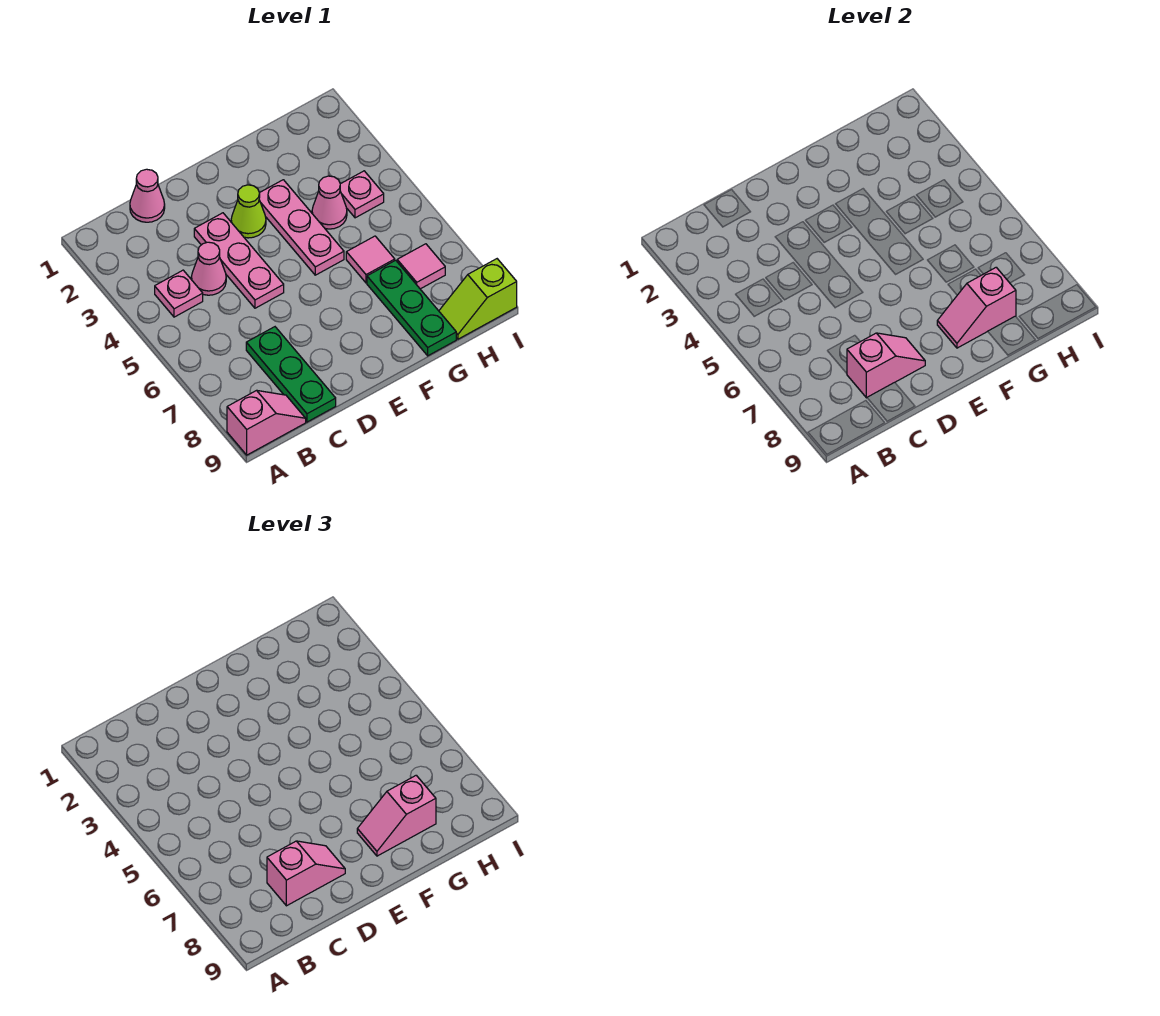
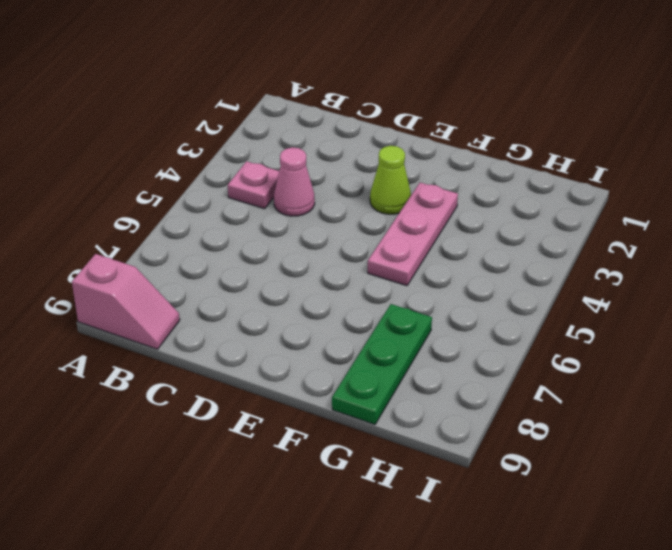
none -> pink cone C1 level 1
none -> green plate C7:C9 level 1
none -> pink plate D3:D5 level 1

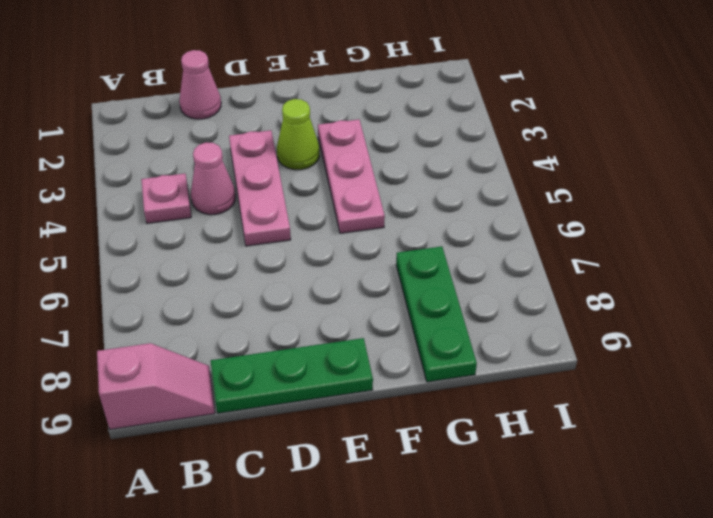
green plate C9:E9 level 1 -> green plate C7:C9 level 1
none -> pink cone G4 level 1
none -> pink tile G6 level 1
none -> pink plate H4 level 1

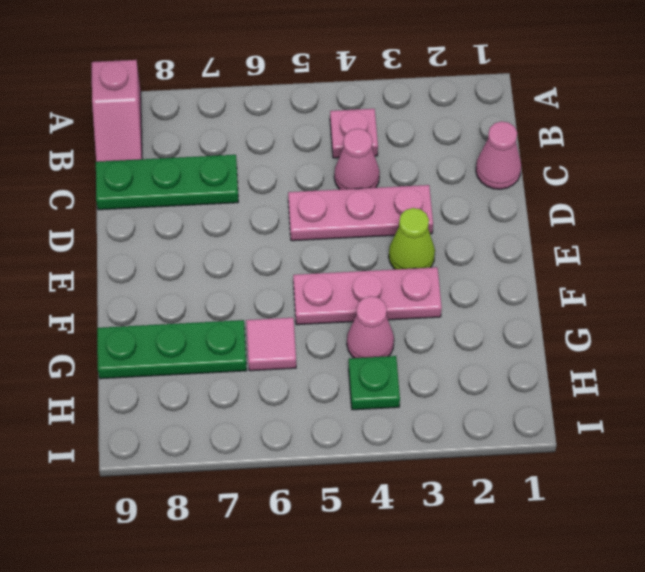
green plate H4 level 1 -> pink plate H4 level 1
none -> pink tile H7 level 1
none -> lime slope H9:I9 level 1 top I
none -> pink slope C8:D8 level 2 top C

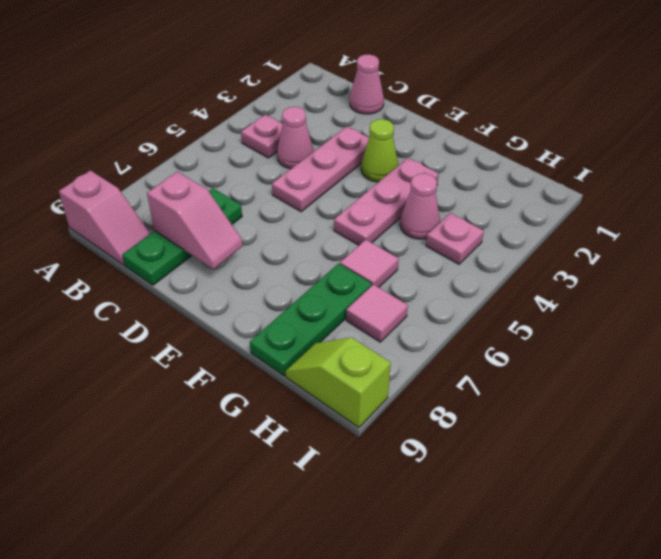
none -> pink slope F8:G8 level 2 top G
none -> pink slope C8:D8 level 3 top C
none -> pink slope F8:G8 level 3 top G

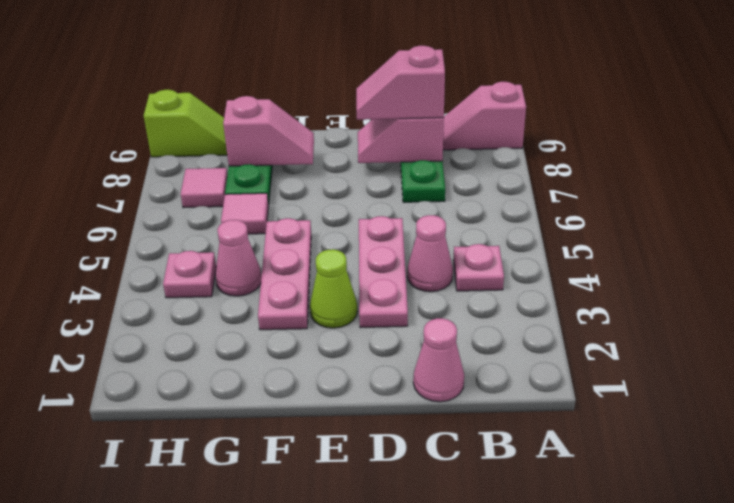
none -> pink slope F8:G8 level 3 top G

